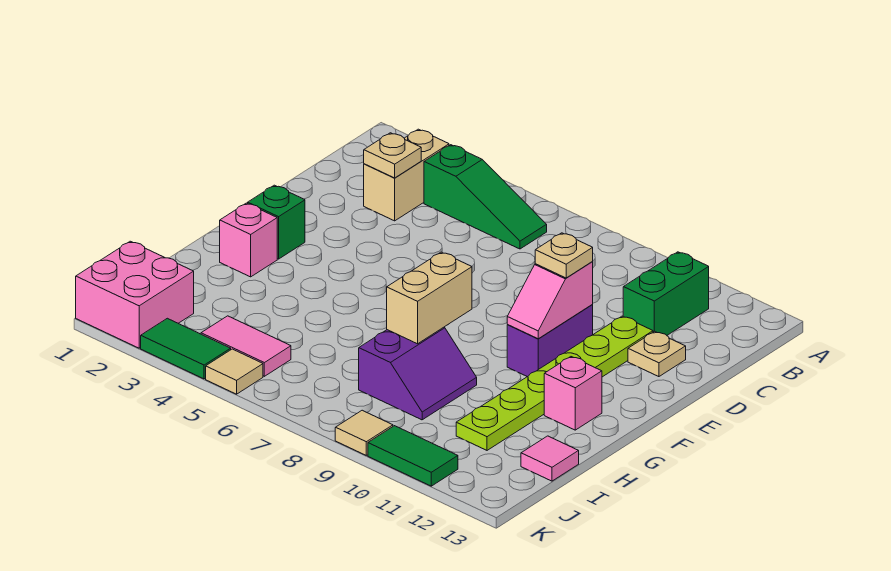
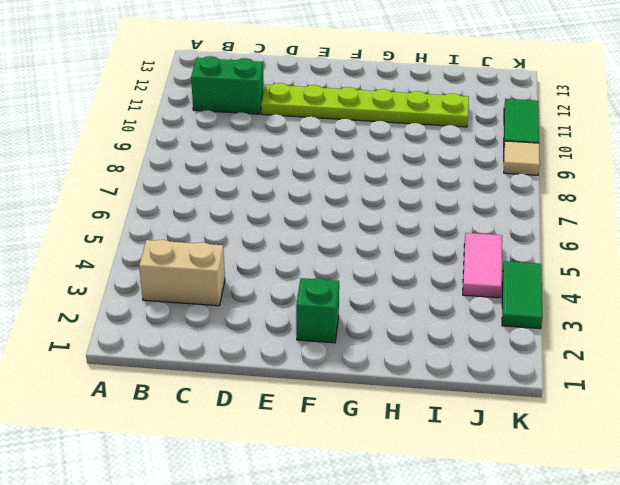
none -> green slope B4:B6 level 1 top 4
none -> tan plate D12 level 1
none -> purple brick E10:F10 level 1

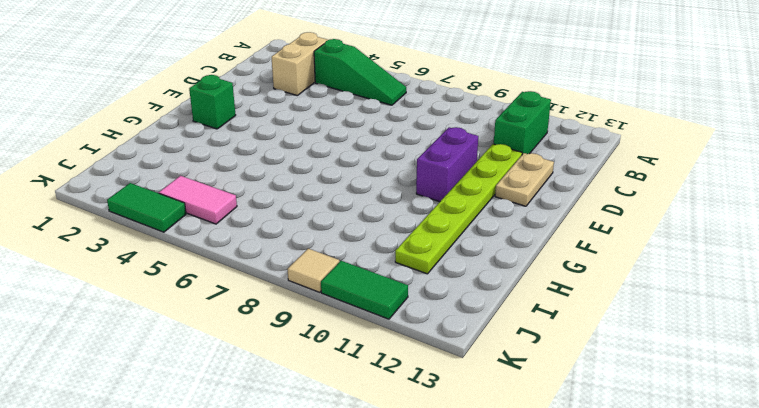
tan plate D12:E12 level 1 -> tan plate D12 level 1
none -> pink brick G2 level 1
none -> pink brick G12 level 1
none -> purple slope H8:I9 level 1 top 8

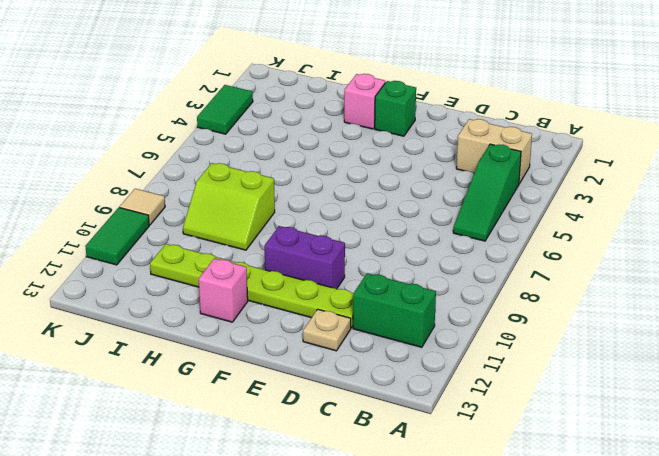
lime slope H8:I9 level 1 top 8 -> purple slope H8:I9 level 1 top 8
none -> pink tile I13 level 1
none -> pink brick J1:K2 level 1
none -> pink tile J4:J5 level 1

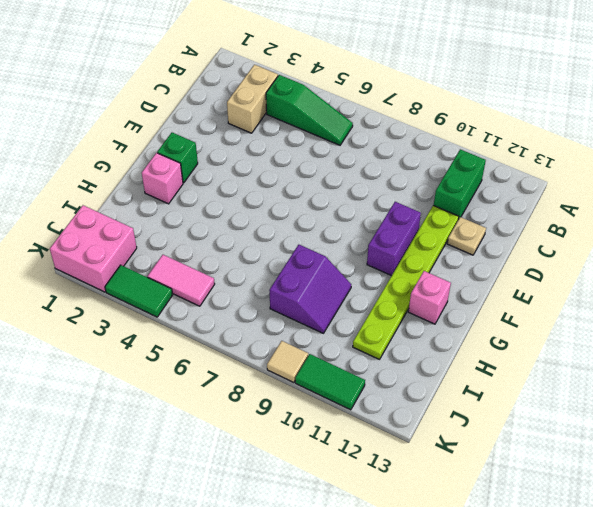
none -> pink tile I13 level 1
none -> tan tile K5 level 1
none -> tan plate C3 level 2

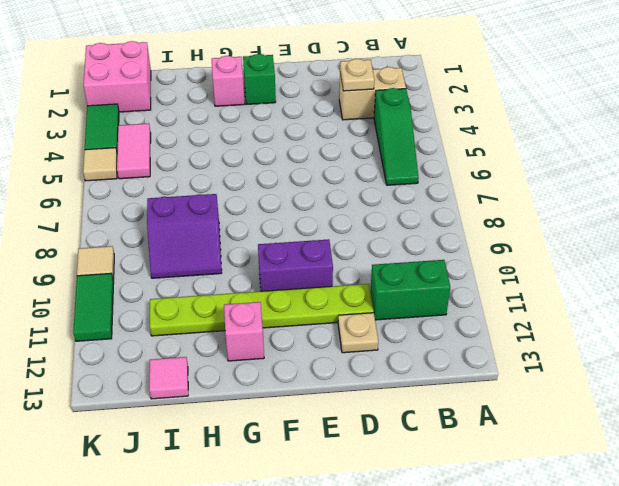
none -> pink slope E10:F10 level 2 top E
none -> tan brick G8:H8 level 2
none -> tan plate E10 level 3

